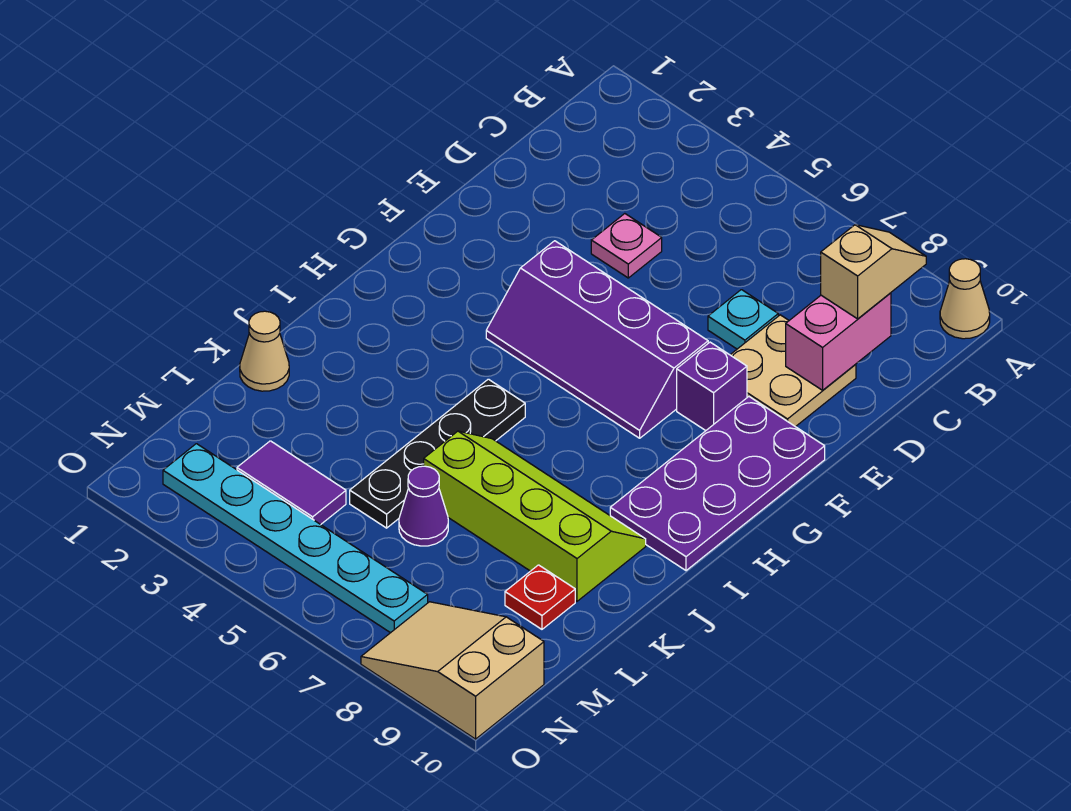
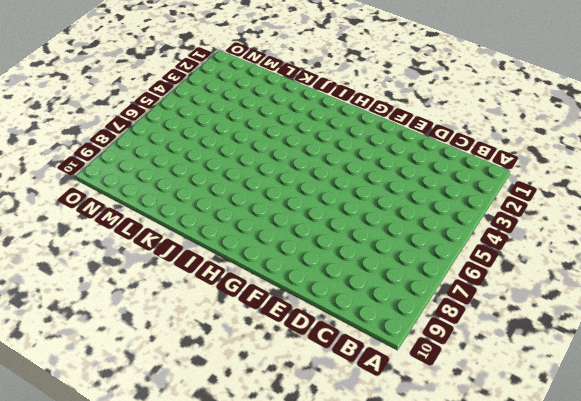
none -> tan cone A10 level 1
none -> pink plate D4 level 1
none -> cyan plate D7 level 1

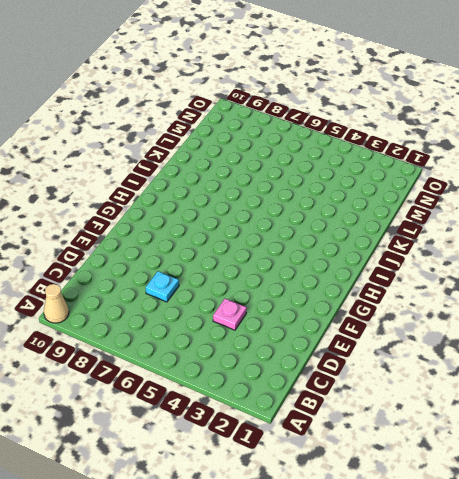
none -> tan plate D8:E9 level 1
none -> purple slope F4:G7 level 1 top F
none -> purple brick F8 level 1

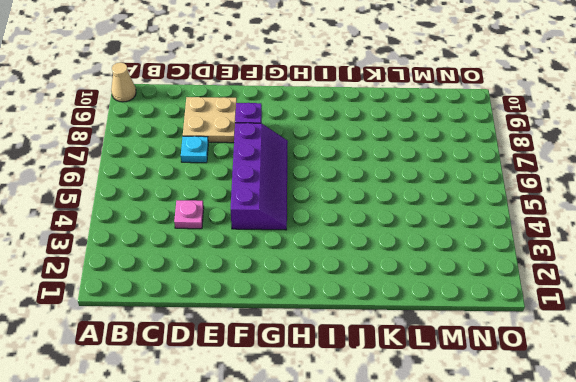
none -> purple plate F9:I10 level 1
none -> black plate I5:L5 level 1
none -> lime slope J6:K9 level 1 top K

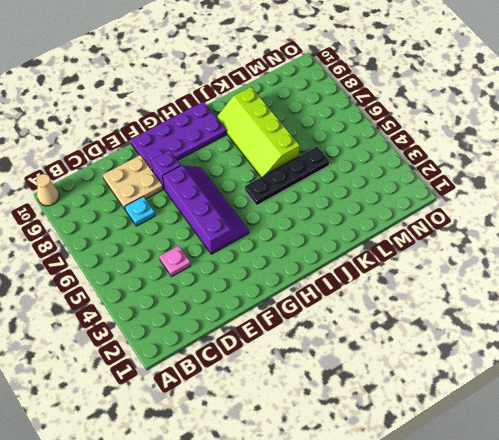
none -> tan cone K1 level 1
none -> purple cone L6 level 1
none -> red plate L9 level 1

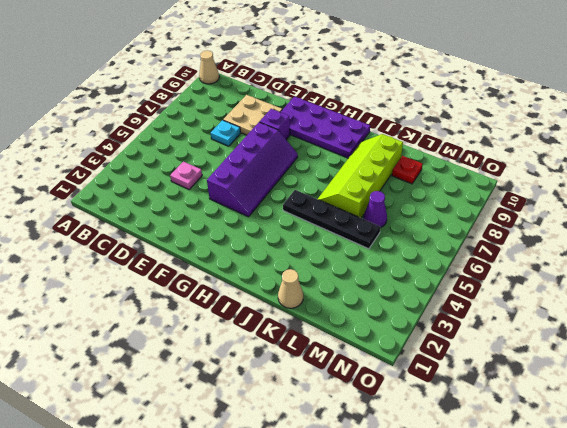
none -> purple tile M3:M4 level 1
none -> cyan plate N2:N7 level 1
none -> tan slope N8:O10 level 1 top 10

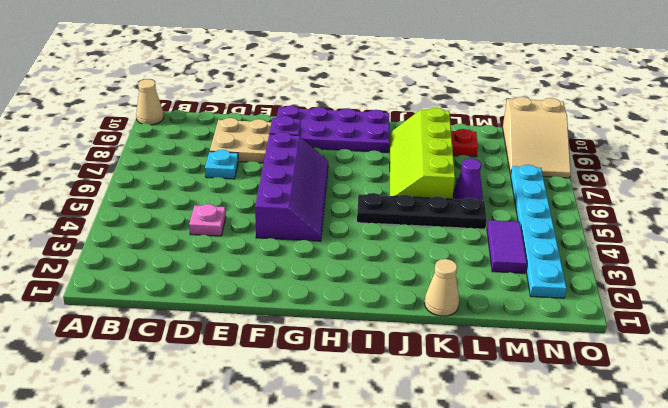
none -> pink brick C9:D9 level 2
none -> tan slope B9:C9 level 3 top C

